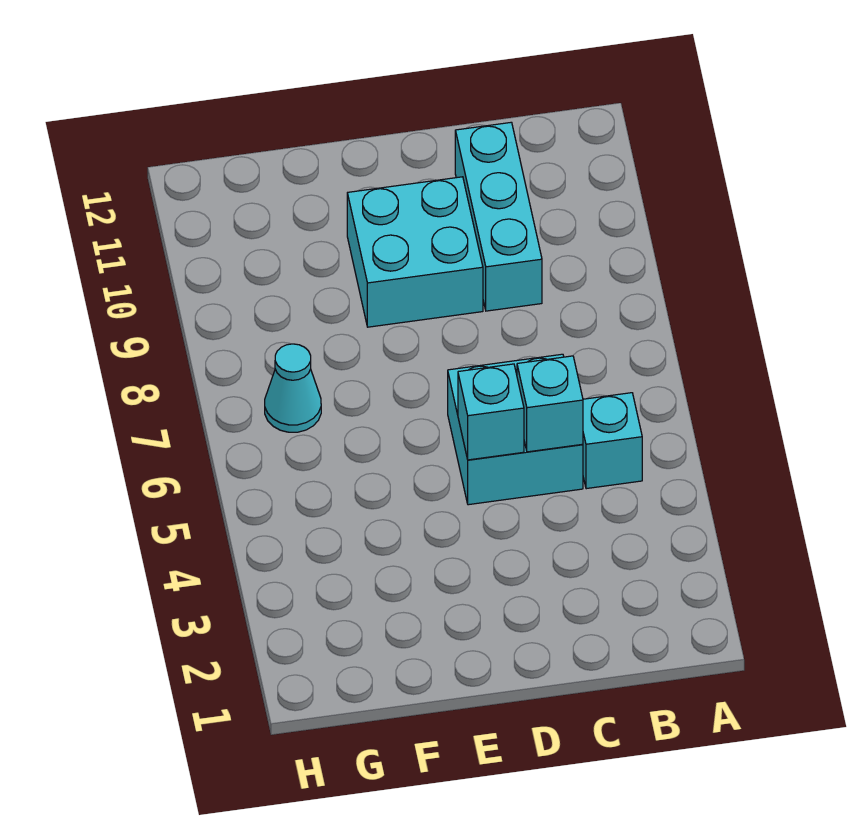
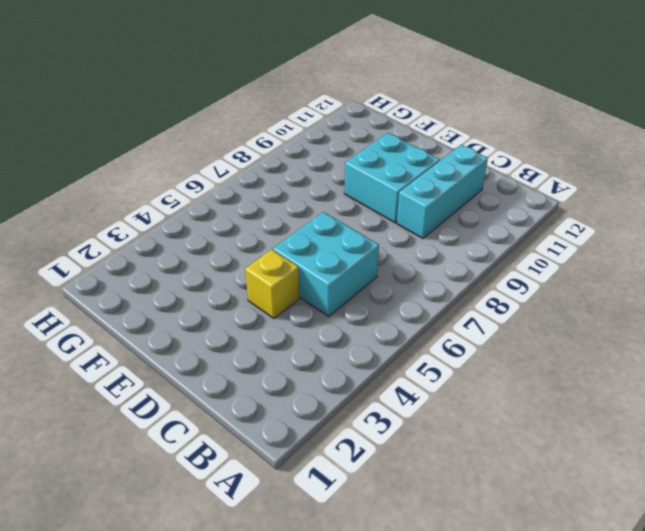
yellow brick D4 level 1 -> none
none -> cyan brick B5 level 1
none -> cyan cone G7 level 1

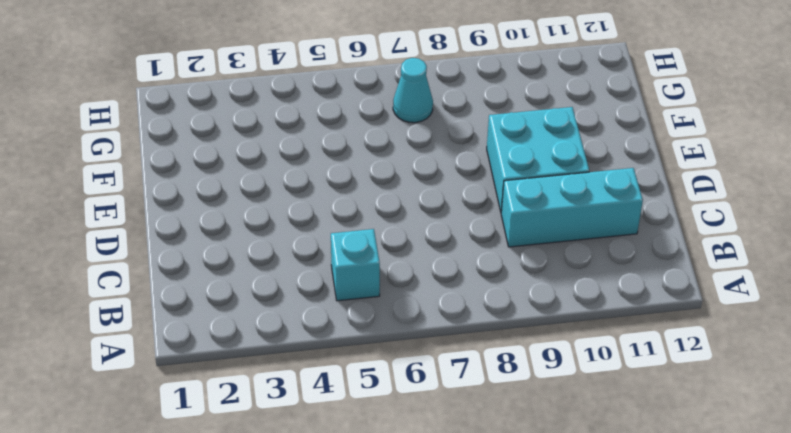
none -> cyan brick C5:D6 level 1
none -> cyan brick C5 level 2

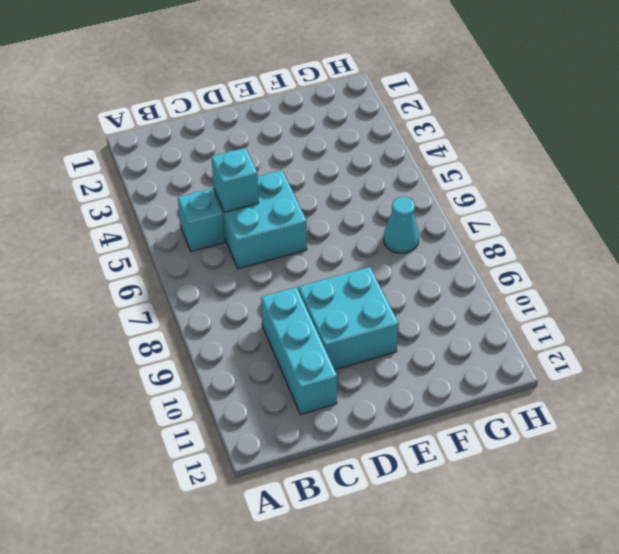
none -> cyan brick D5 level 2

